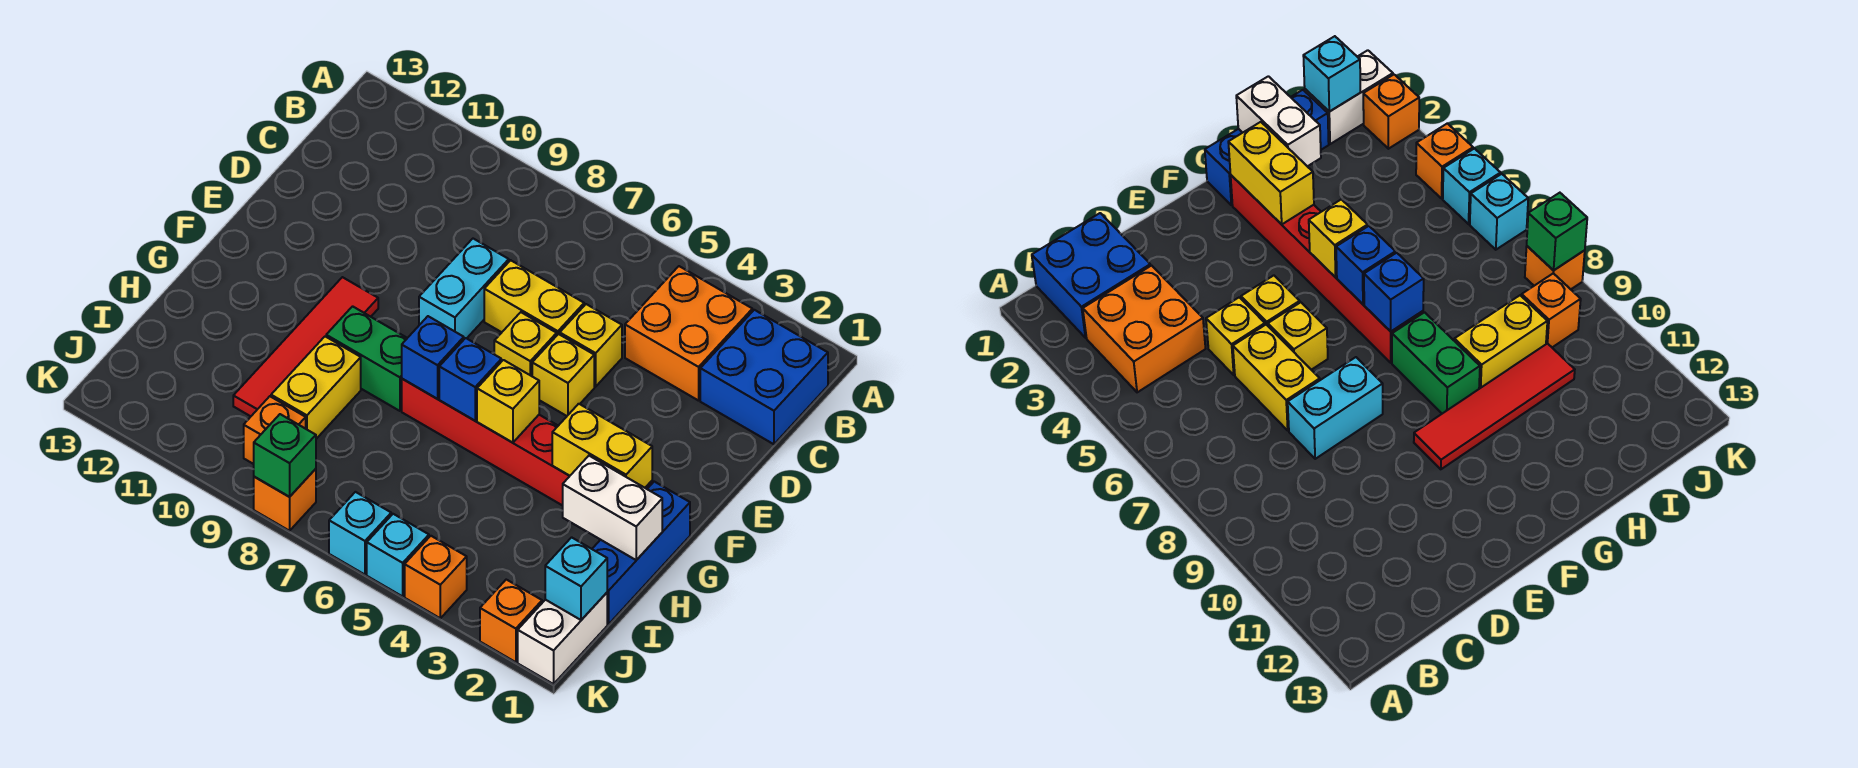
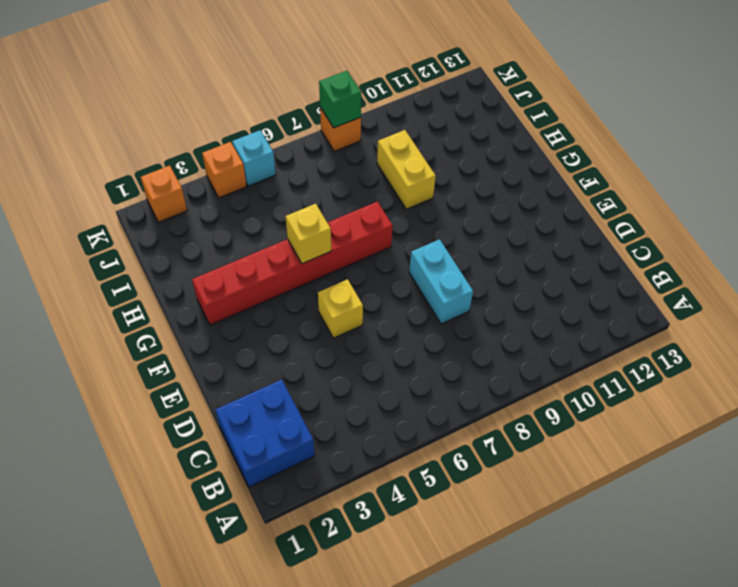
none -> orange brick B3:C4 level 1
none -> yellow brick D5 level 1
none -> yellow brick D6:D7 level 1

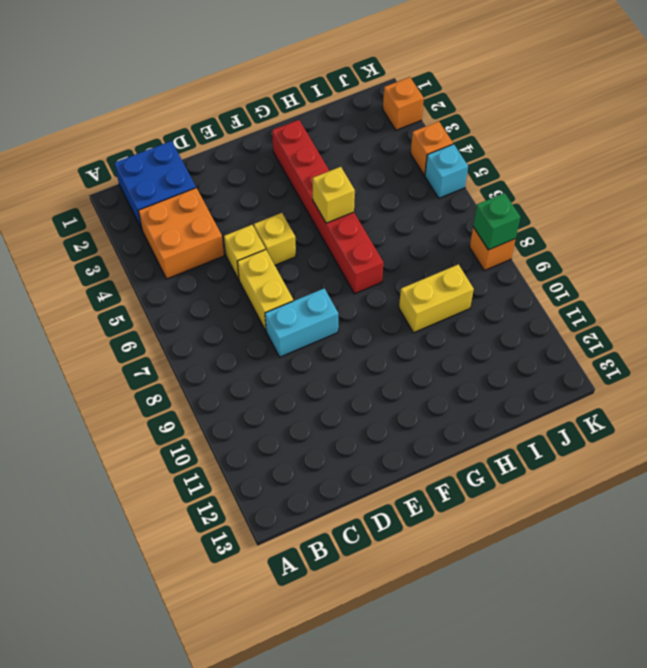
none -> yellow brick E6 level 1
none -> red tile F10:I10 level 1
none -> blue brick G1:I1 level 1

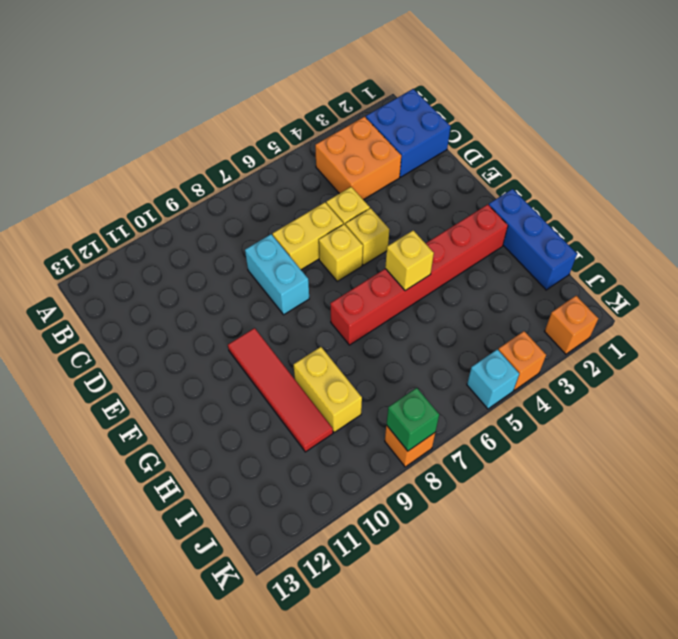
none -> green brick G8:G9 level 1
none -> white brick J1:K1 level 1
none -> orange brick J9 level 1

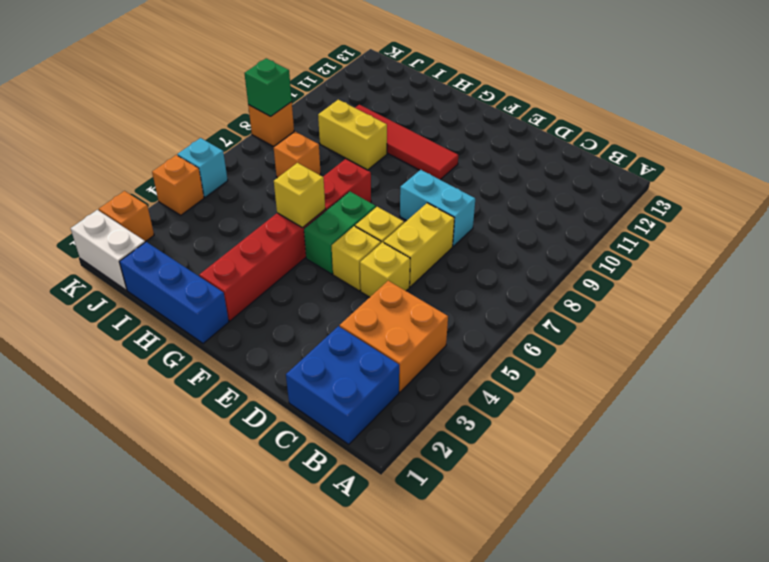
green brick F5:F6 level 1 -> green brick G8:G9 level 1
orange brick I7 level 1 -> orange brick J9 level 1
none -> cyan brick K6 level 1
none -> yellow brick G2:G3 level 2
none -> blue brick G6 level 2

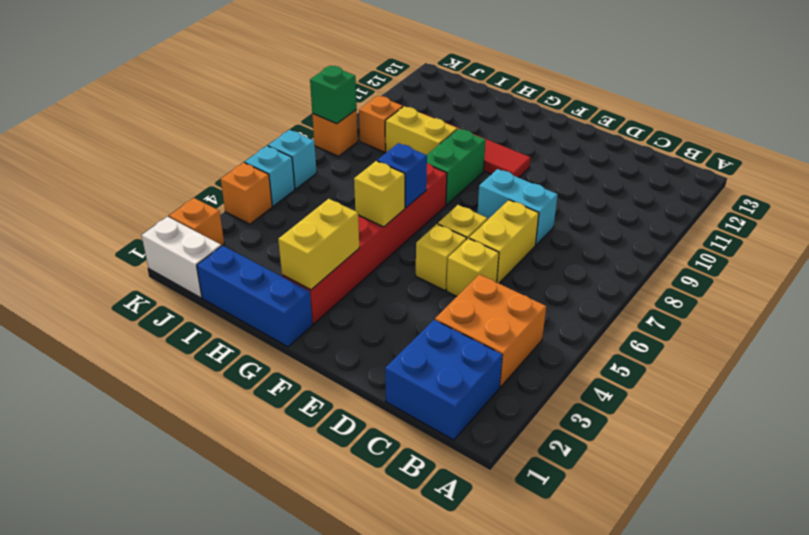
none -> blue brick G7 level 2
none -> white brick H1:H2 level 2
none -> cyan brick J1 level 2

